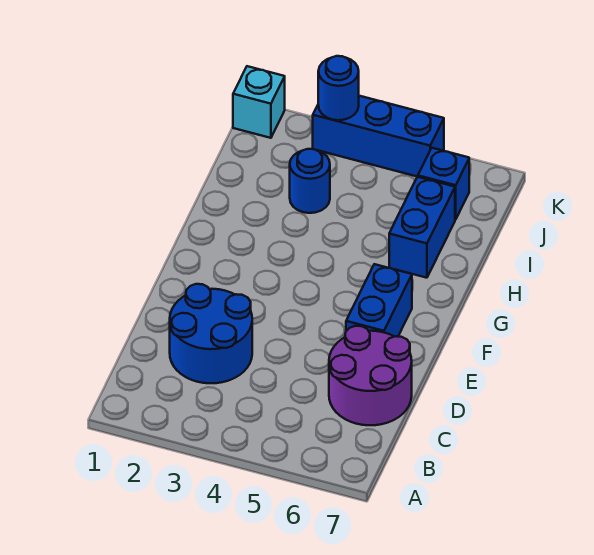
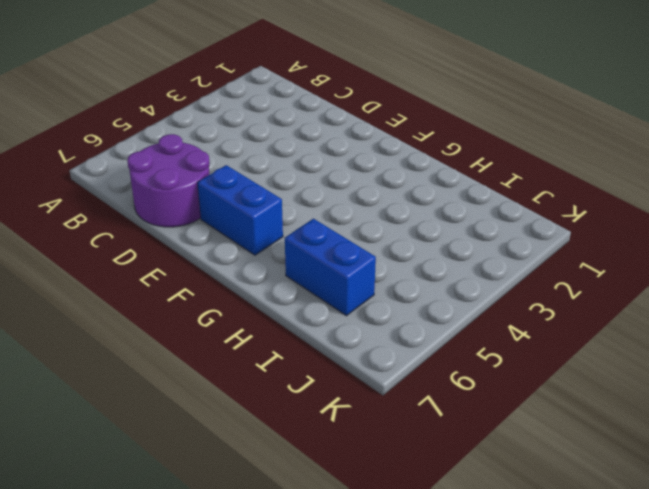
none -> blue round brick C2:D3 level 1
none -> blue round brick I3 level 1

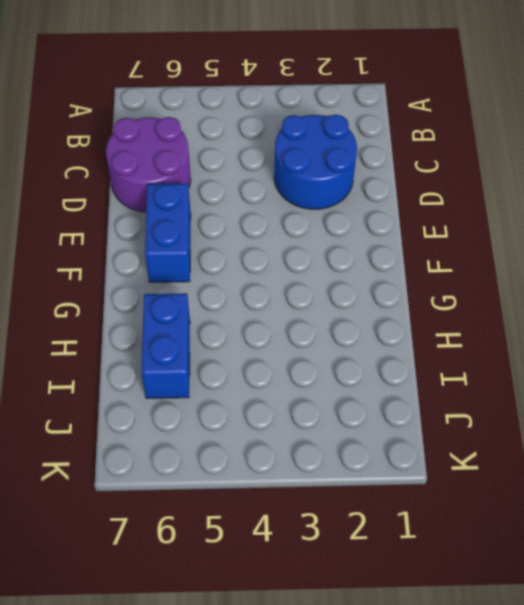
none -> blue round brick I3 level 1
none -> blue brick J6 level 1

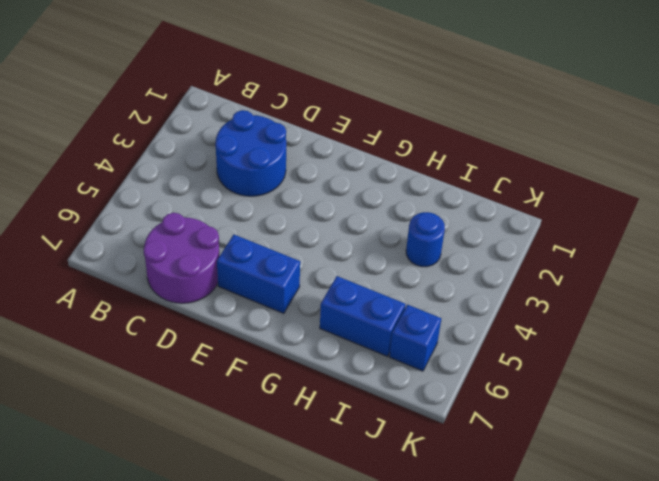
none -> cyan brick K1 level 1
none -> blue brick K3:K5 level 1

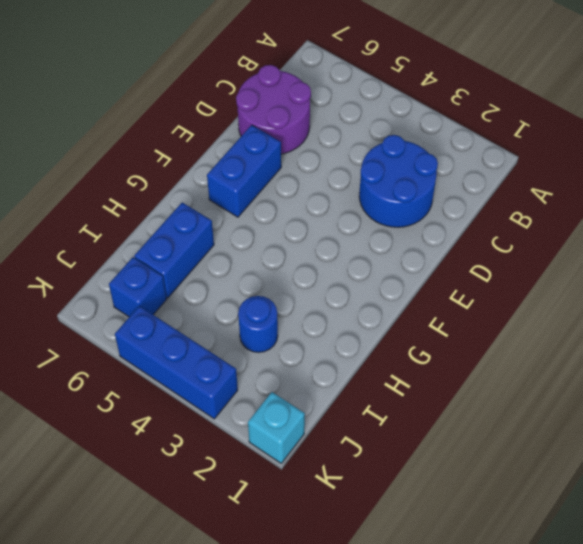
none -> blue round brick K3 level 2

